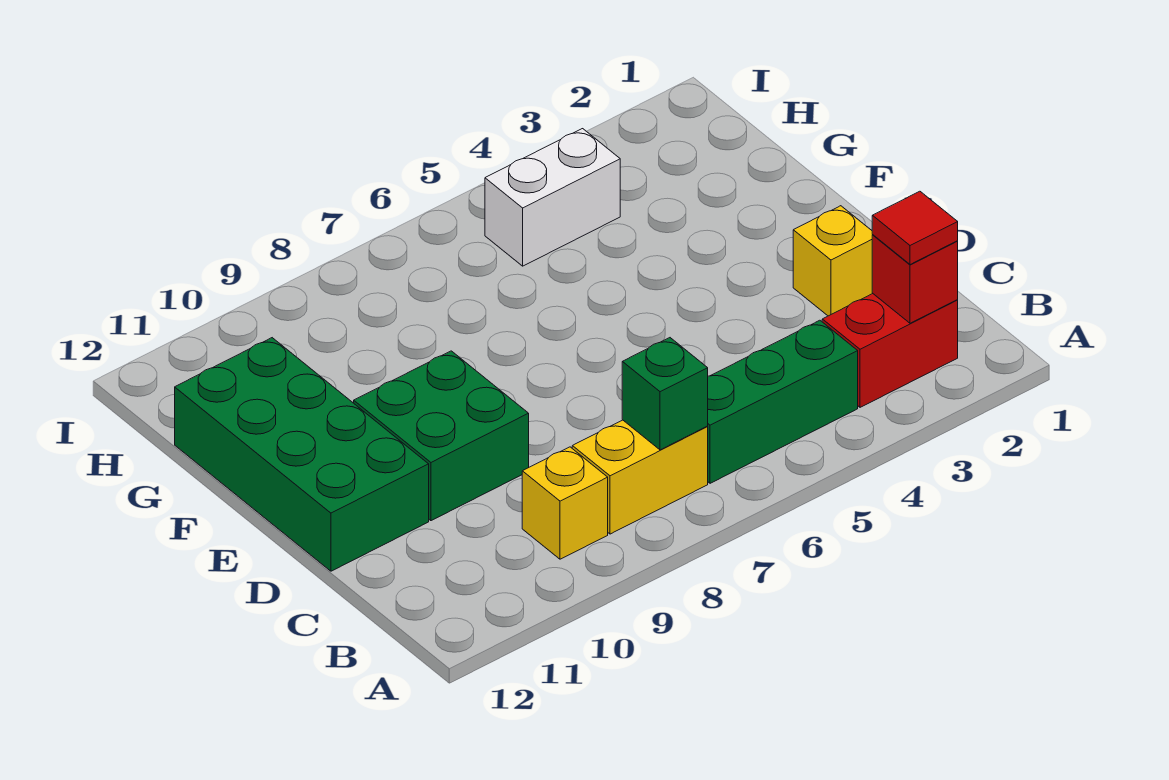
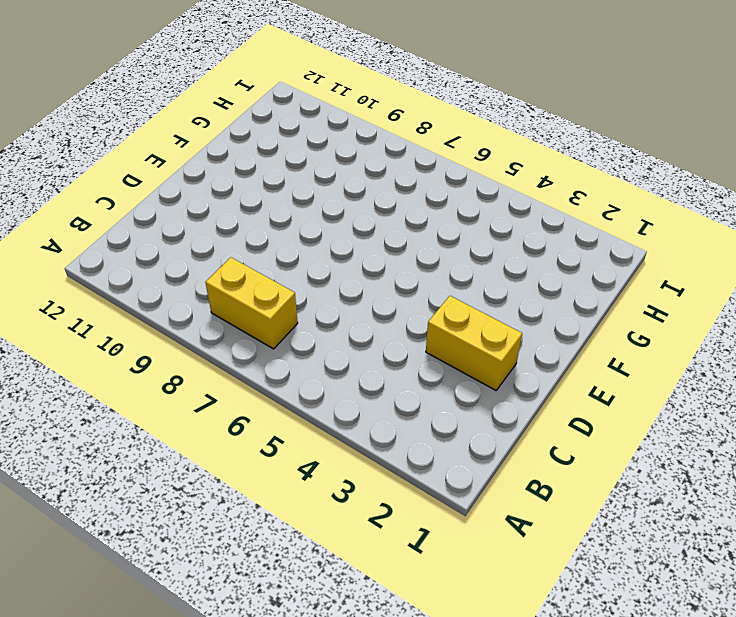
yellow brick D2:D3 level 1 -> yellow brick D2 level 1
none -> red brick B2:B3 level 1
none -> green brick B4:B6 level 1

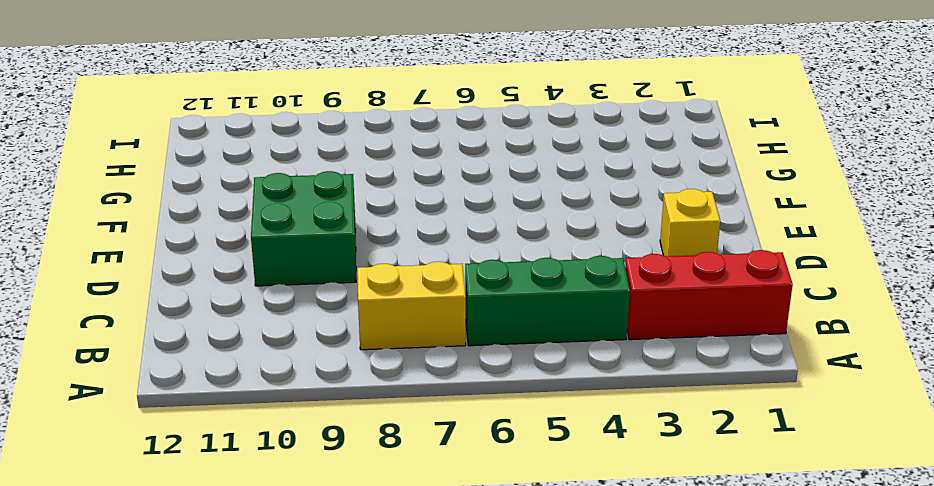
red brick B1:B3 level 1 -> red brick B2:B3 level 1
none -> yellow brick B9 level 1
none -> green brick D11:G12 level 1

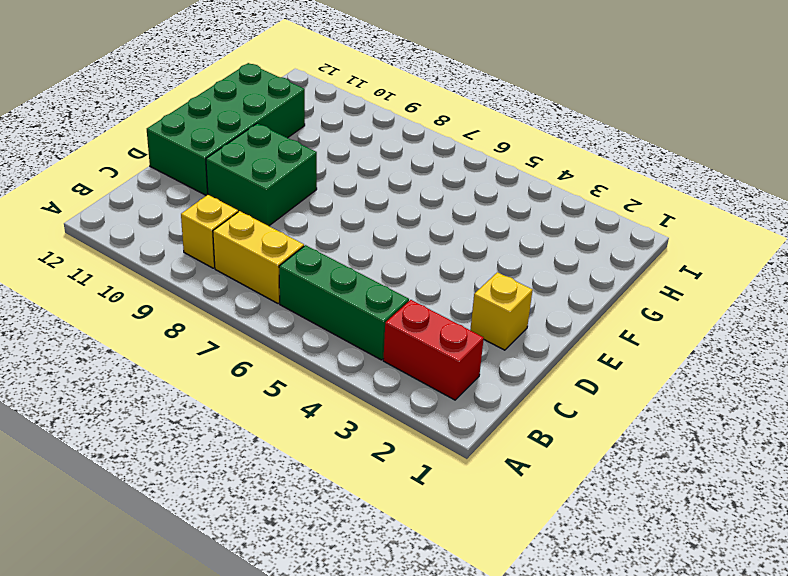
none -> white brick H4:H5 level 1
none -> red brick B2 level 2

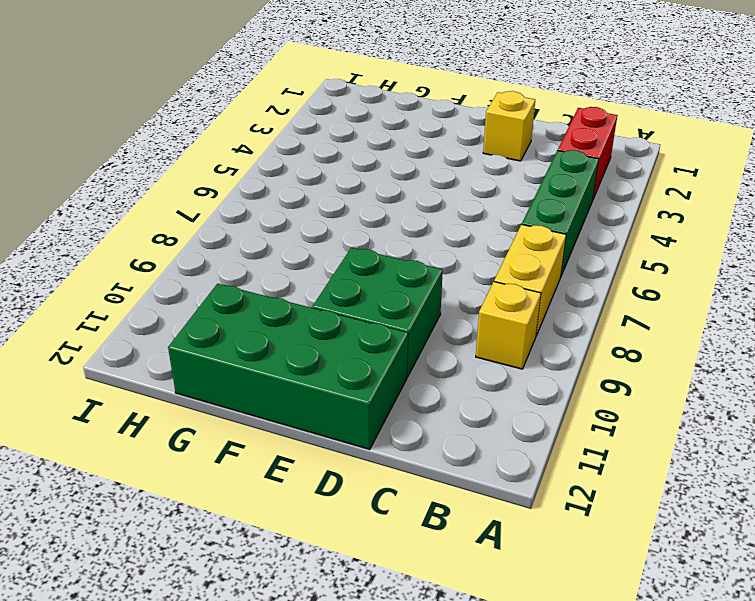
none -> white brick H4:H5 level 1
none -> red brick B2 level 2

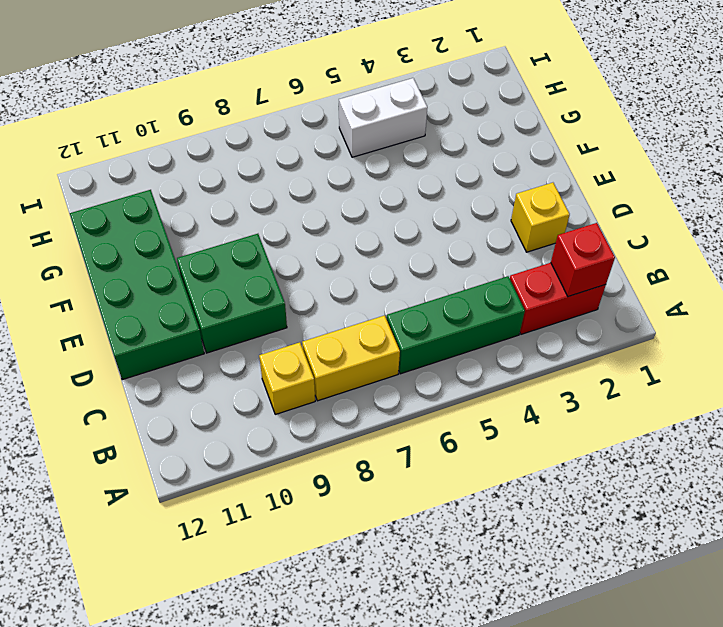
none -> green brick B7 level 2
none -> red tile B2 level 3

